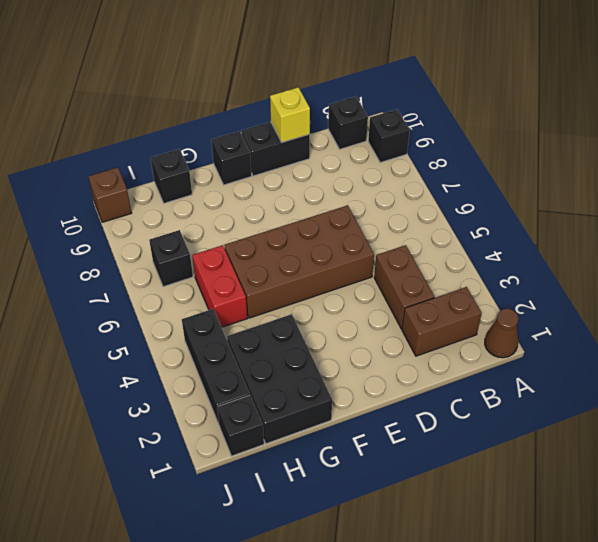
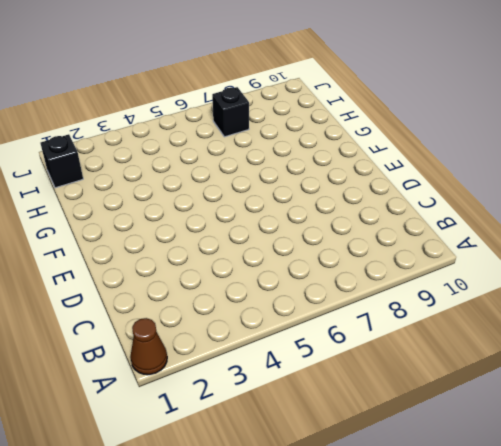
none -> black brick A9 level 1
none -> brown brick B2:C2 level 1
none -> black brick B10 level 1

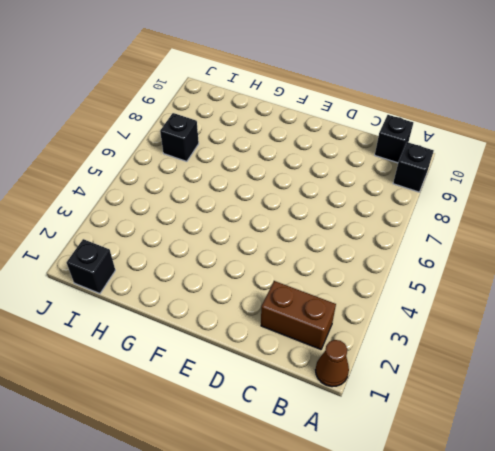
none -> brown brick C3:C4 level 1
none -> brown brick D5:G6 level 1
none -> black brick D10:E10 level 1

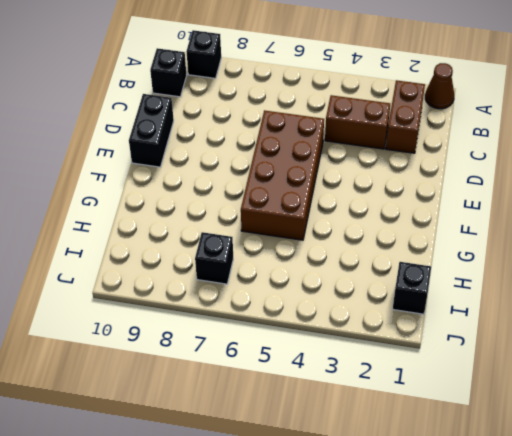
none -> black brick F10 level 1
none -> black brick G1:H3 level 1
none -> red brick H5:H6 level 1

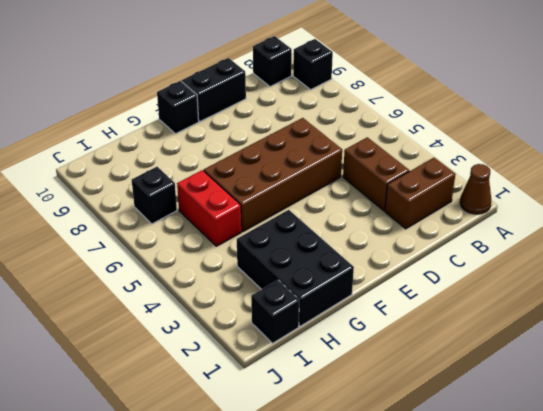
none -> black brick H10 level 1
none -> black brick I2:I4 level 1
none -> brown brick J10 level 1

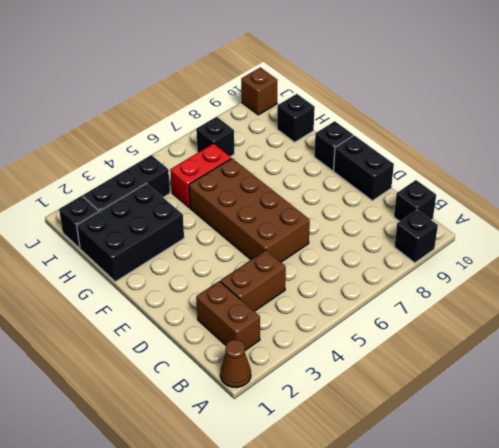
none -> yellow brick D10 level 2

